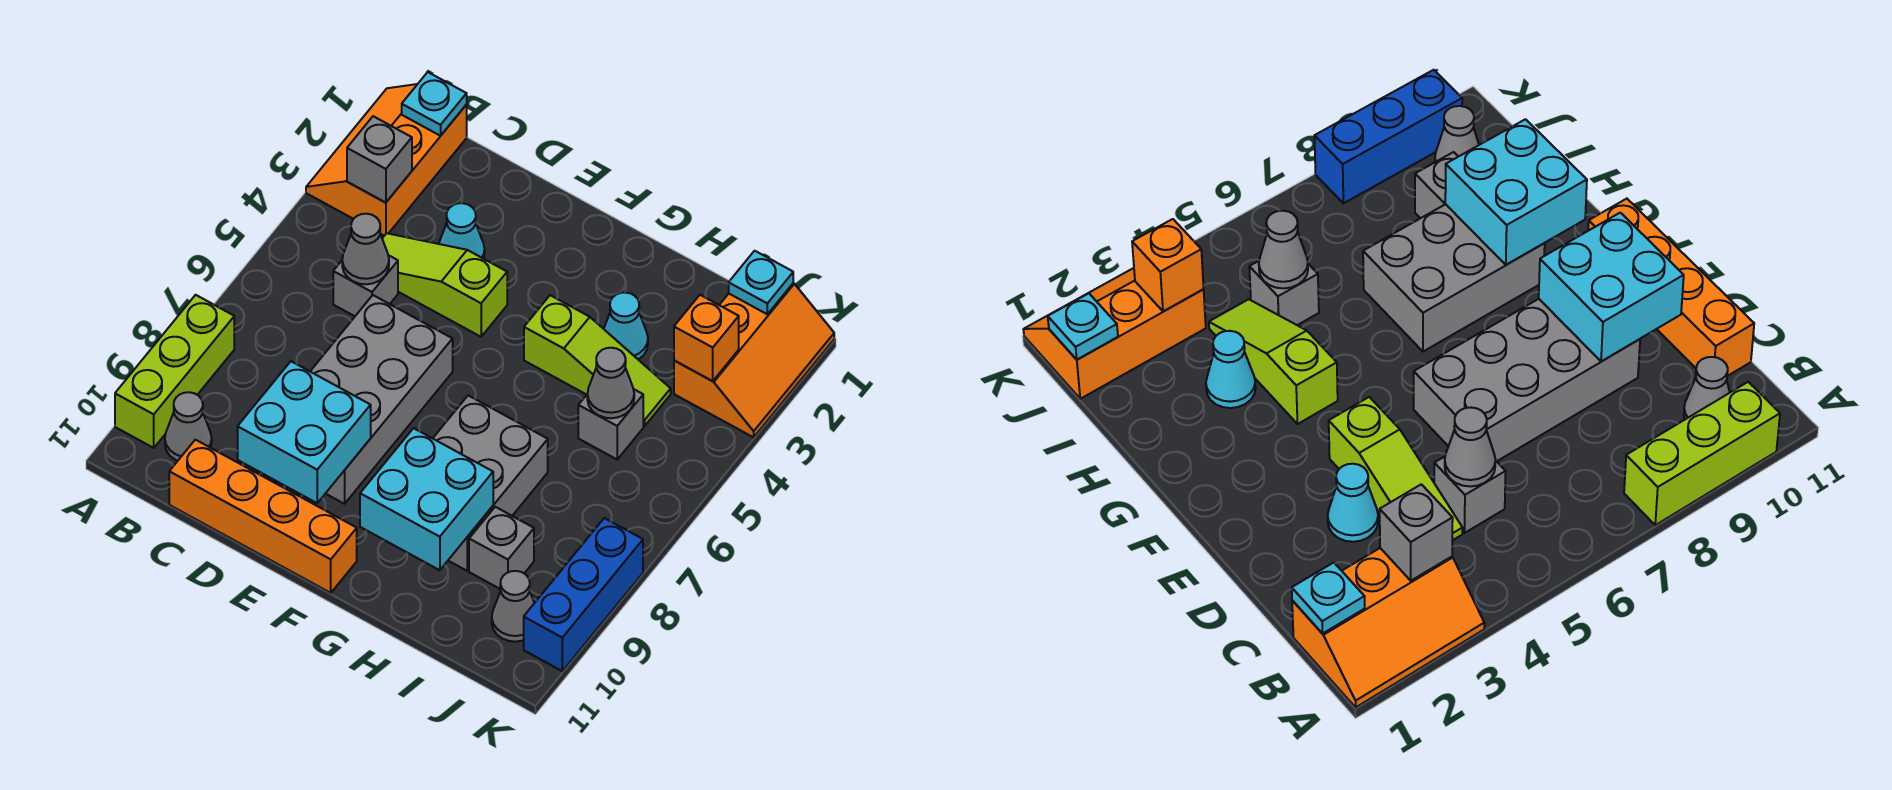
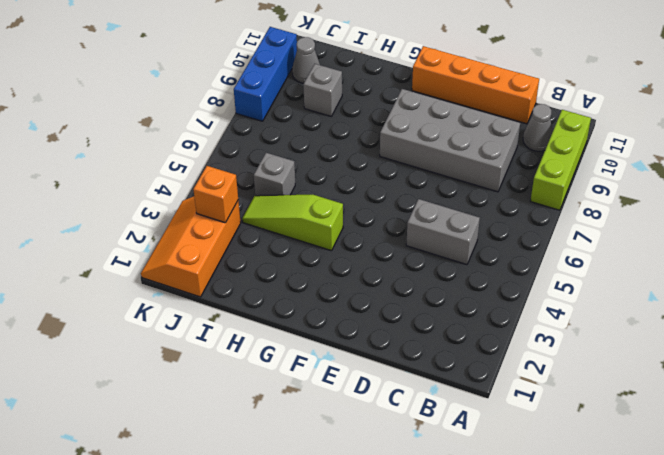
grey brick C5:D5 level 1 -> grey brick C5 level 1
grey brick C8:F9 level 1 -> grey brick D6:E9 level 1
none -> orange slope A1:B3 level 1 top B
none -> lime slope C4:E4 level 1 top E
none -> cyan cone D3 level 1

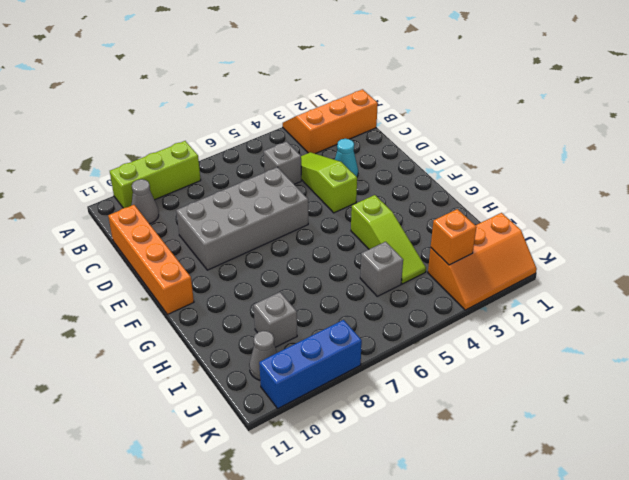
none -> grey brick G7:H9 level 1
none -> cyan cone H3 level 1
none -> cyan plate B1 level 2

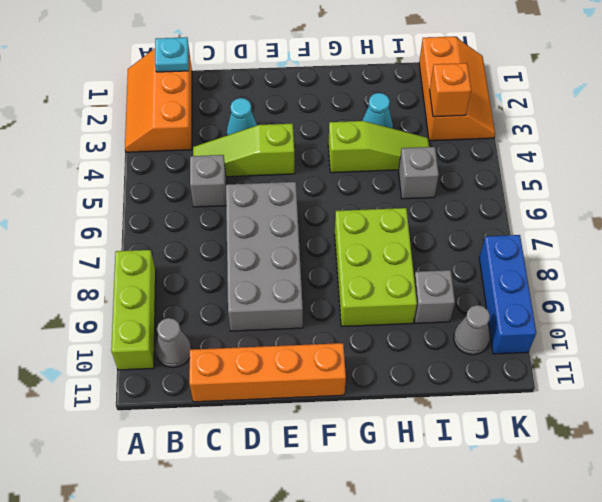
lime brick G7:H9 level 1 -> grey brick G7:H9 level 1
none -> grey brick B3 level 2
none -> grey cone C5 level 2
none -> cyan brick D9:E10 level 2

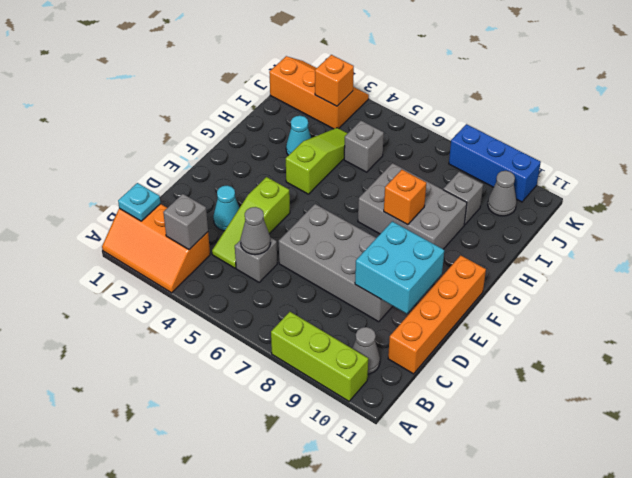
orange brick G8 level 2 -> none
none -> cyan brick G9:H10 level 2
none -> grey cone I5 level 2
none -> cyan plate J1 level 2

